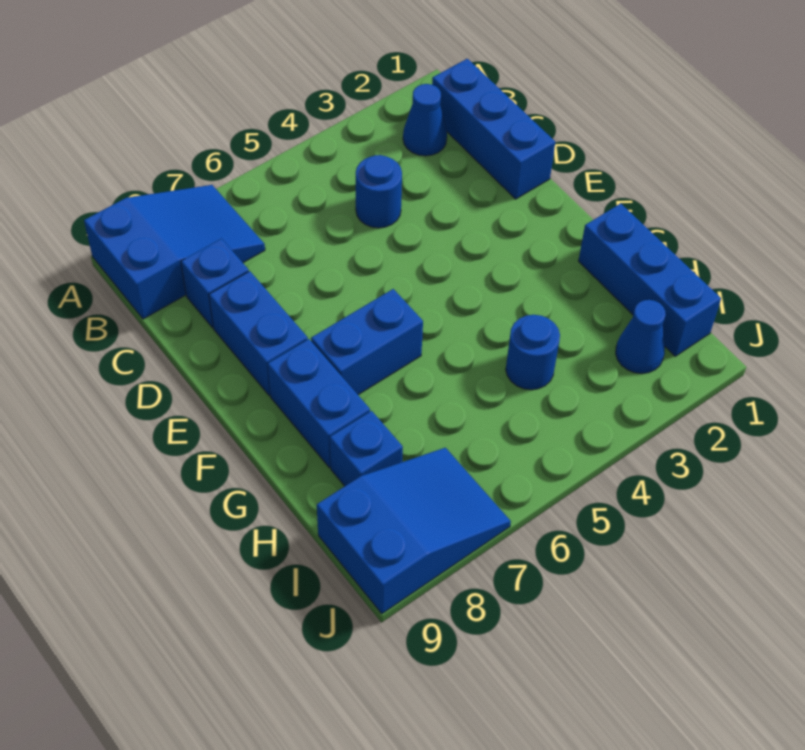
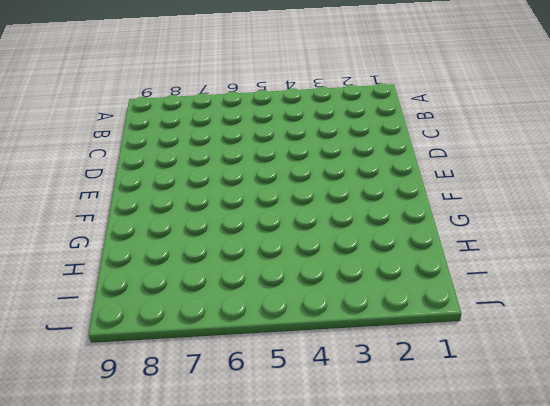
none -> blue slope A7:B9 level 1 top 9
none -> blue brick B1:D1 level 1
none -> blue cone B2 level 1

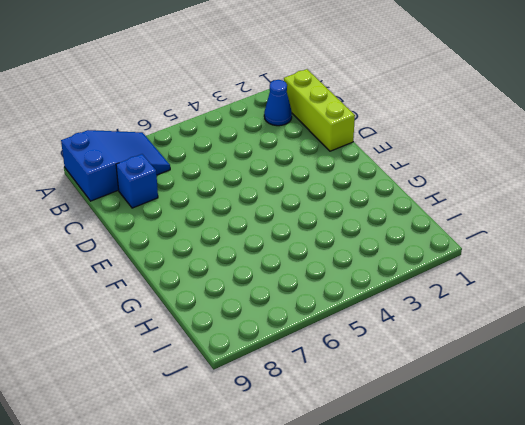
lime brick B1:D1 level 1 -> blue brick B1:D1 level 1
none -> blue round brick C4 level 1
none -> blue brick D8:E8 level 1
none -> blue brick F6:F7 level 1

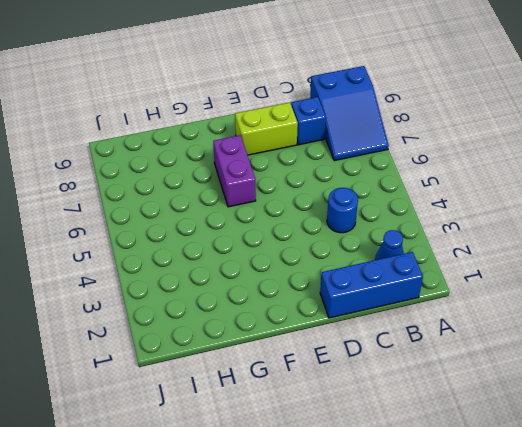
lime brick D8:E8 level 1 -> blue brick D8:E8 level 1
purple brick F6:F7 level 1 -> blue brick F6:F7 level 1
none -> blue brick F8:G8 level 1
none -> blue brick G1:I1 level 1
none -> blue round brick H4 level 1

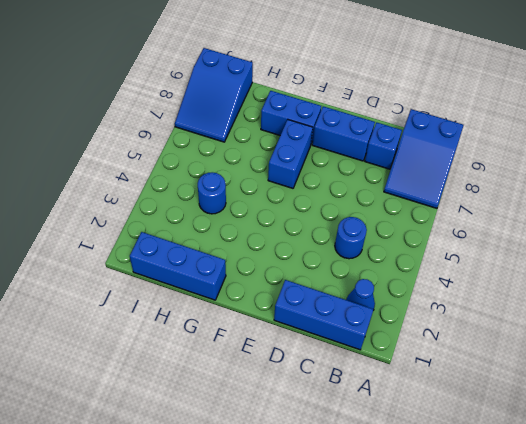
none -> blue brick H8 level 1
none -> blue cone I2 level 1

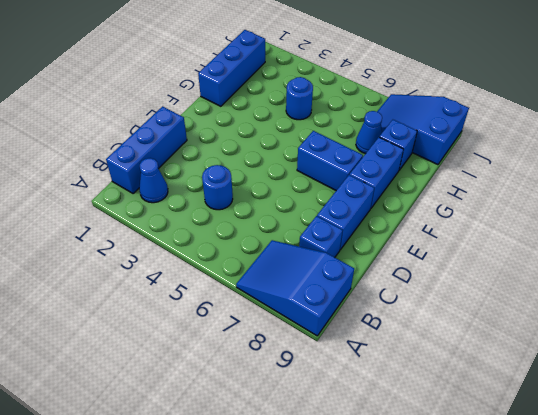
blue cone H7 level 1 -> blue cone I2 level 1

